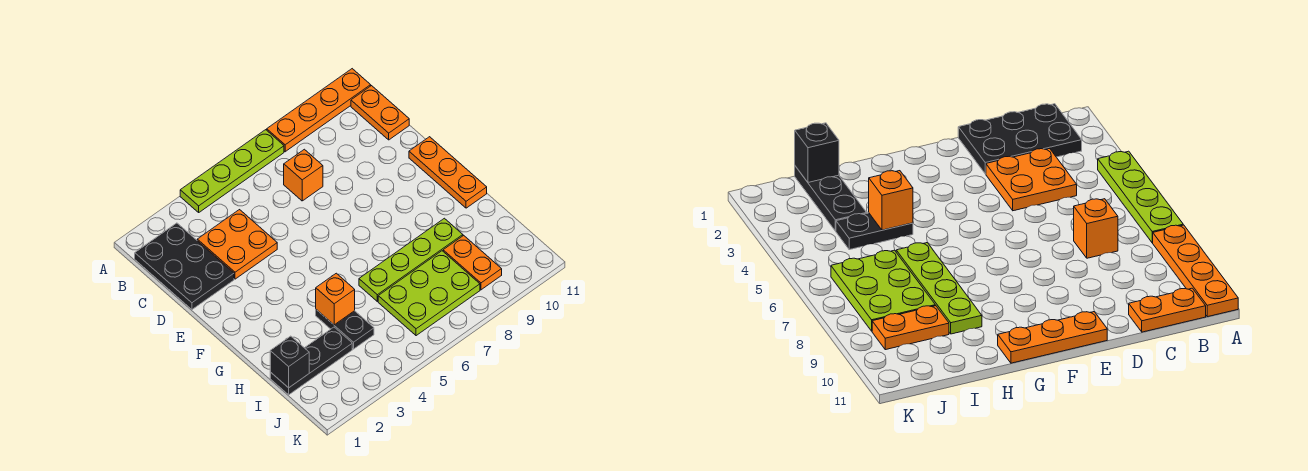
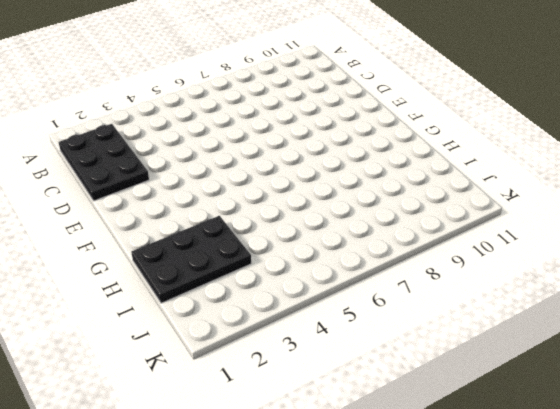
black plate H1:I3 level 1 -> black plate I1:I3 level 1
none -> lime plate A4:A7 level 1
none -> orange plate A8:A11 level 1
none -> orange plate B11:C11 level 1

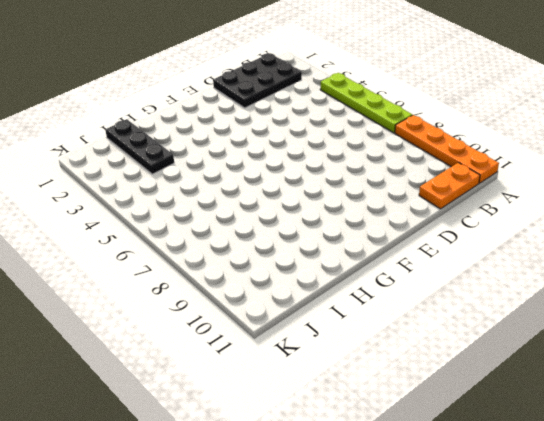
none -> orange plate C3:D4 level 1
none -> orange brick C7 level 1
none -> orange plate E11:G11 level 1

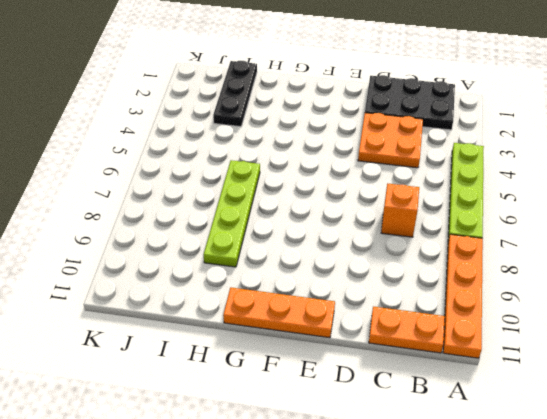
none -> black plate H4:I4 level 1
none -> lime plate I6:J8 level 1
none -> orange plate I9:J9 level 1

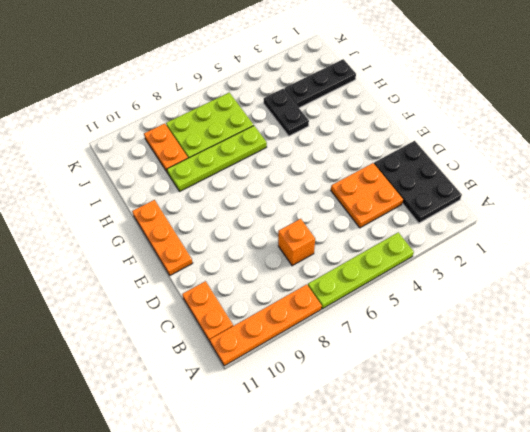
none -> orange brick H4 level 2
none -> black brick I1 level 2

